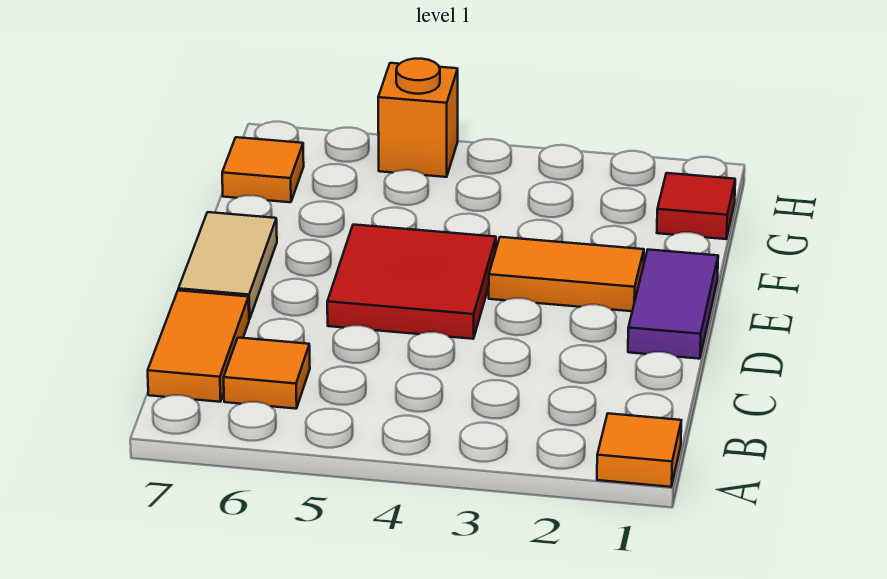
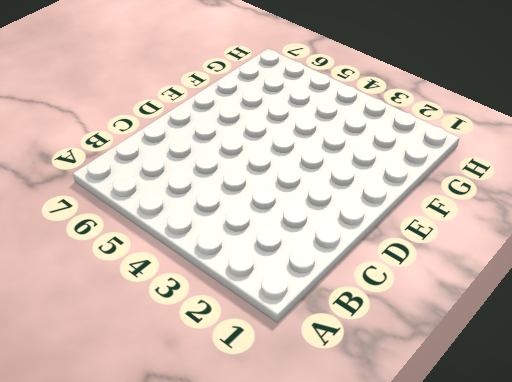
none -> orange tile A1 level 1
none -> orange tile B6 level 1

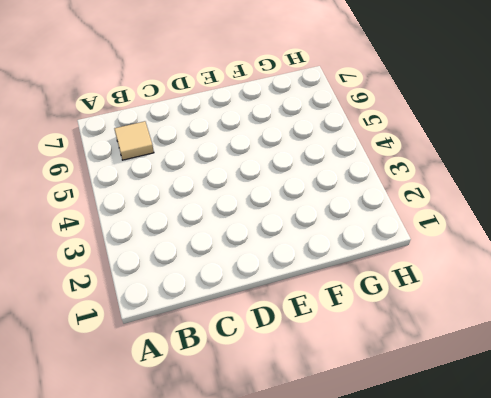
tan tile B6 level 1 -> orange tile B6 level 1
none -> orange tile A1 level 1
none -> orange tile B7:C7 level 1

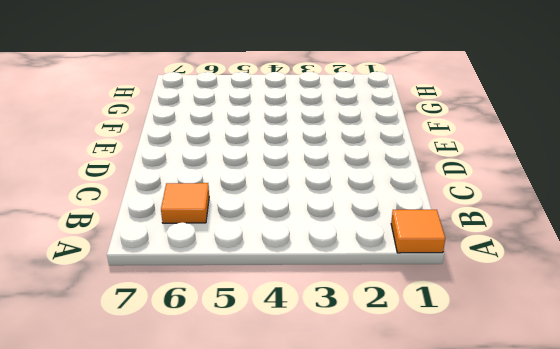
none -> orange tile B7:C7 level 1
none -> purple tile D1:E1 level 1

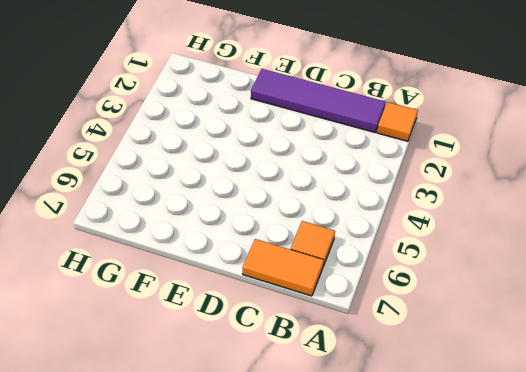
purple tile B1:E1 level 1 -> purple tile D1:E1 level 1
none -> red tile D4:E5 level 1
none -> tan tile D7:E7 level 1

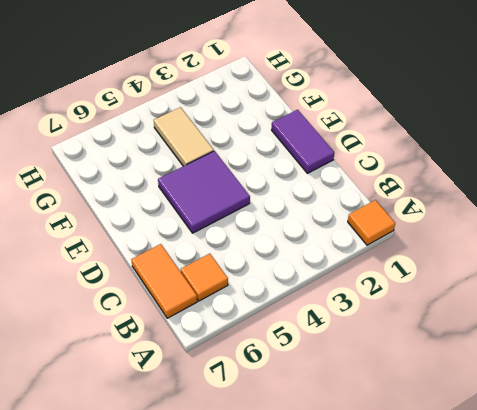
purple tile D4:E5 level 1 -> red tile D4:E5 level 1
tan tile F4:G4 level 1 -> tan tile D7:E7 level 1
none -> orange tile E2:E3 level 1
none -> red tile G1 level 1

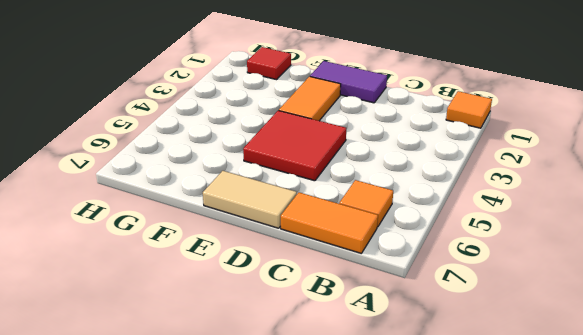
none -> orange tile G7 level 1
none -> orange brick H5 level 1

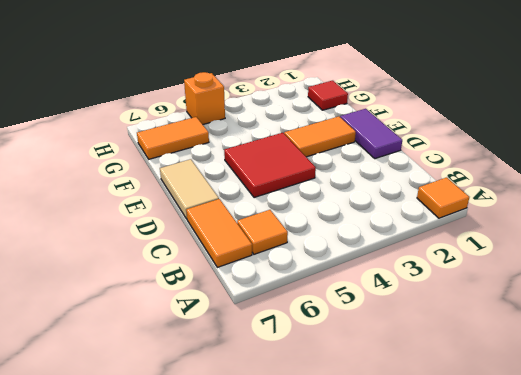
orange tile G6:G7 level 1 -> orange tile G7 level 1

